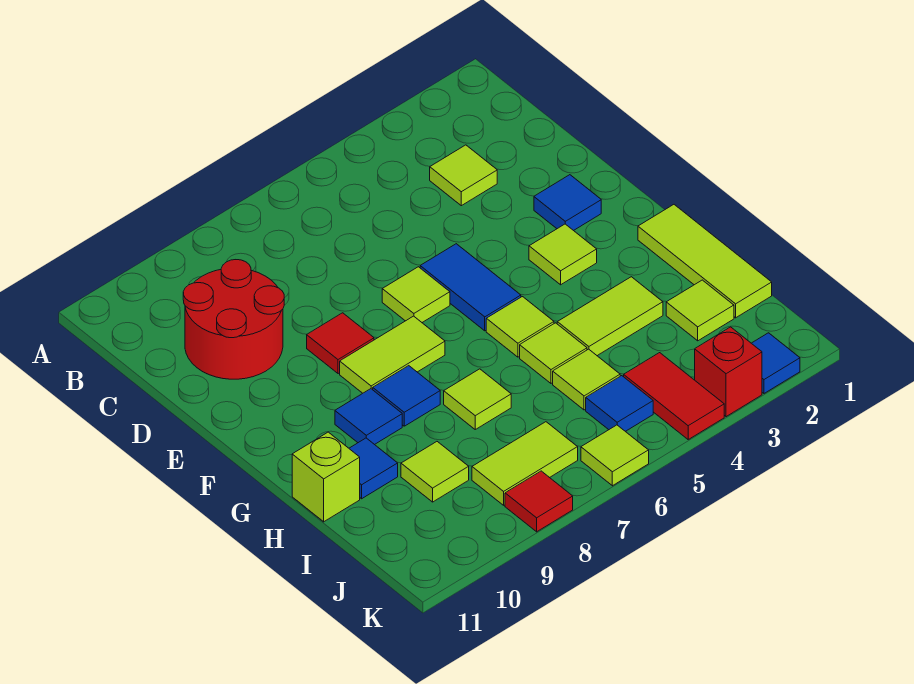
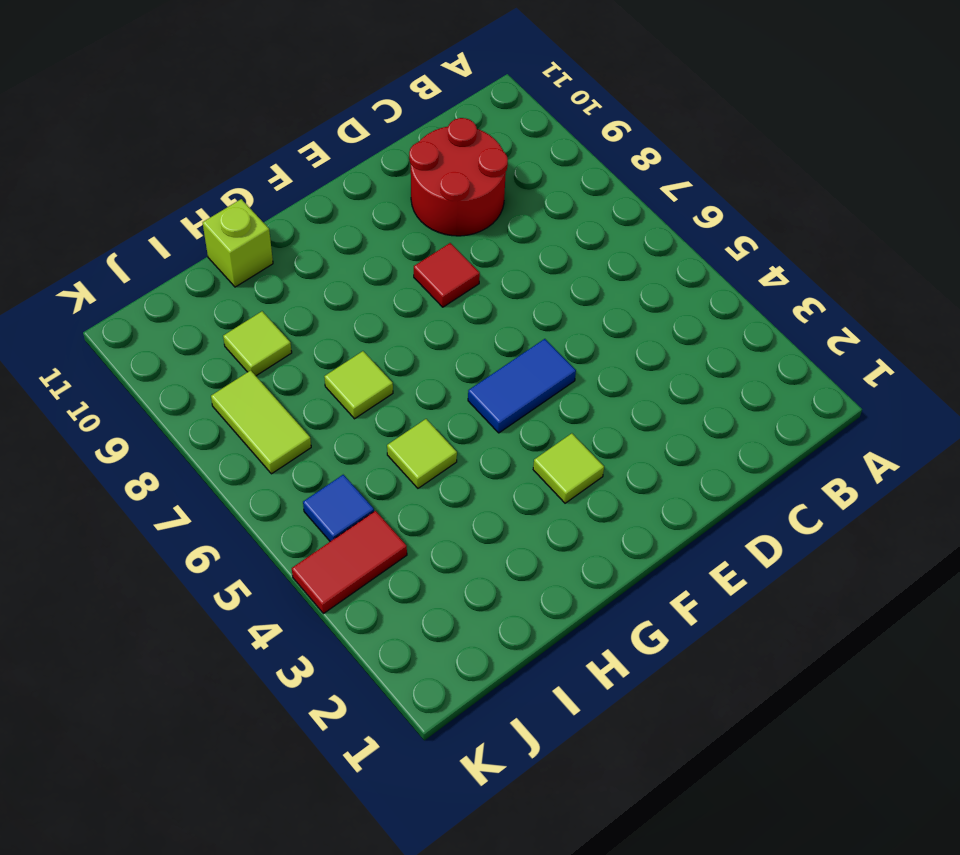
none -> lime tile C3 level 1
none -> blue tile E2 level 1
none -> lime tile E6 level 1

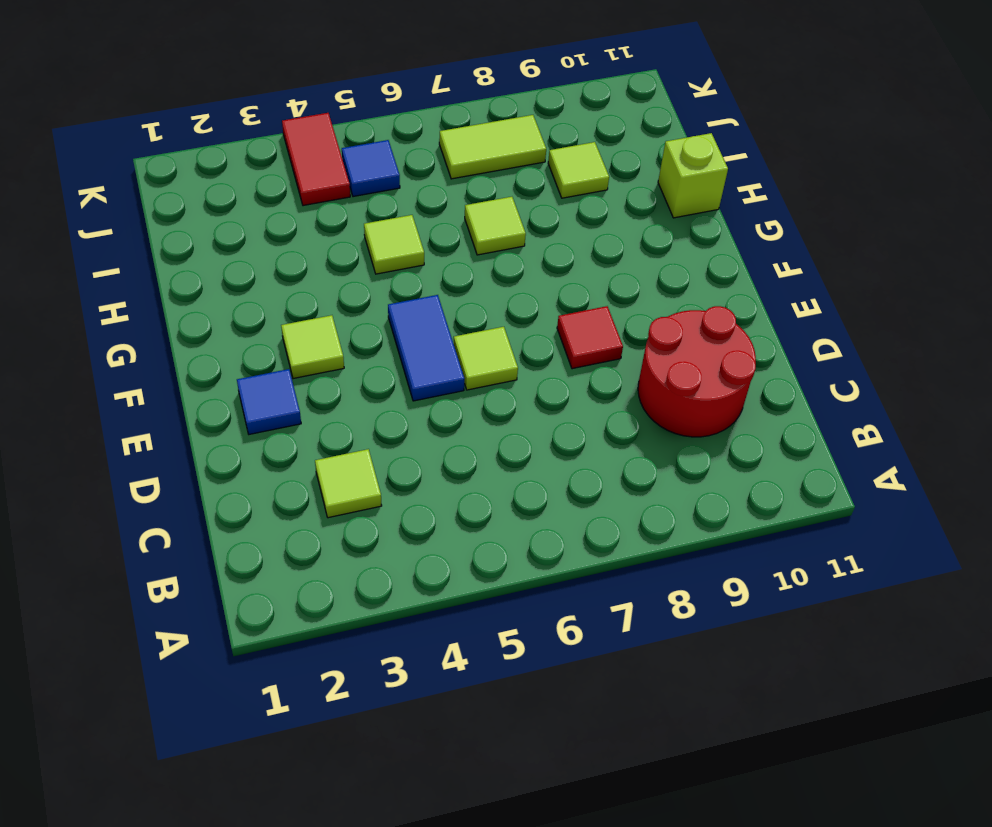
none -> lime tile F7:F8 level 1
none -> lime tile G1:I1 level 1
none -> lime tile G5 level 1

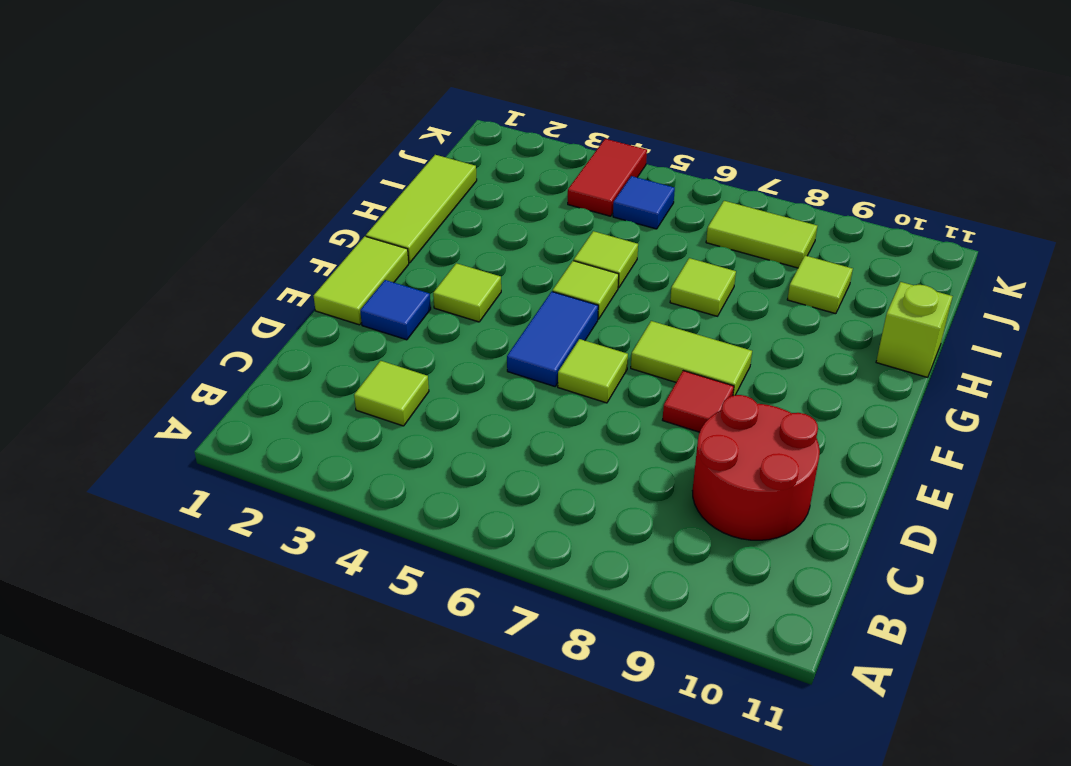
lime tile E1:F1 level 1 -> lime tile H3:H4 level 1
none -> blue tile G8 level 1
none -> blue tile G9 level 1
none -> blue tile H10 level 1

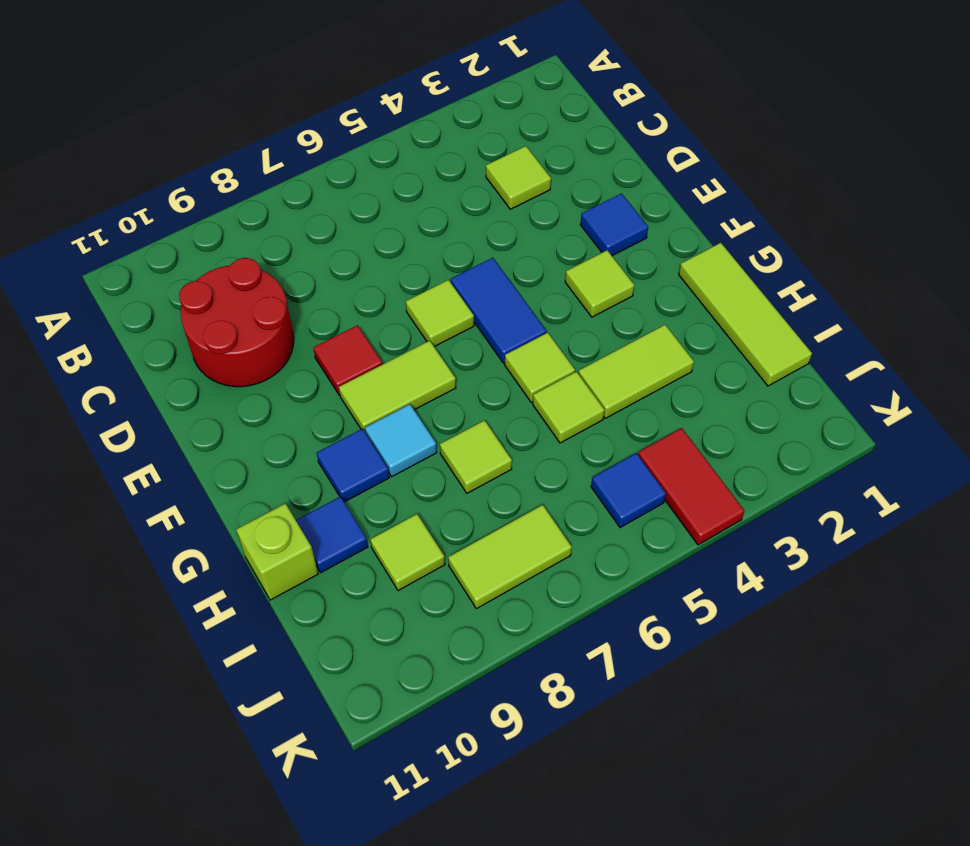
cyan tile G8 level 1 -> blue tile G8 level 1
none -> lime tile I2 level 1
none -> lime tile I5 level 1
none -> blue tile K2 level 1

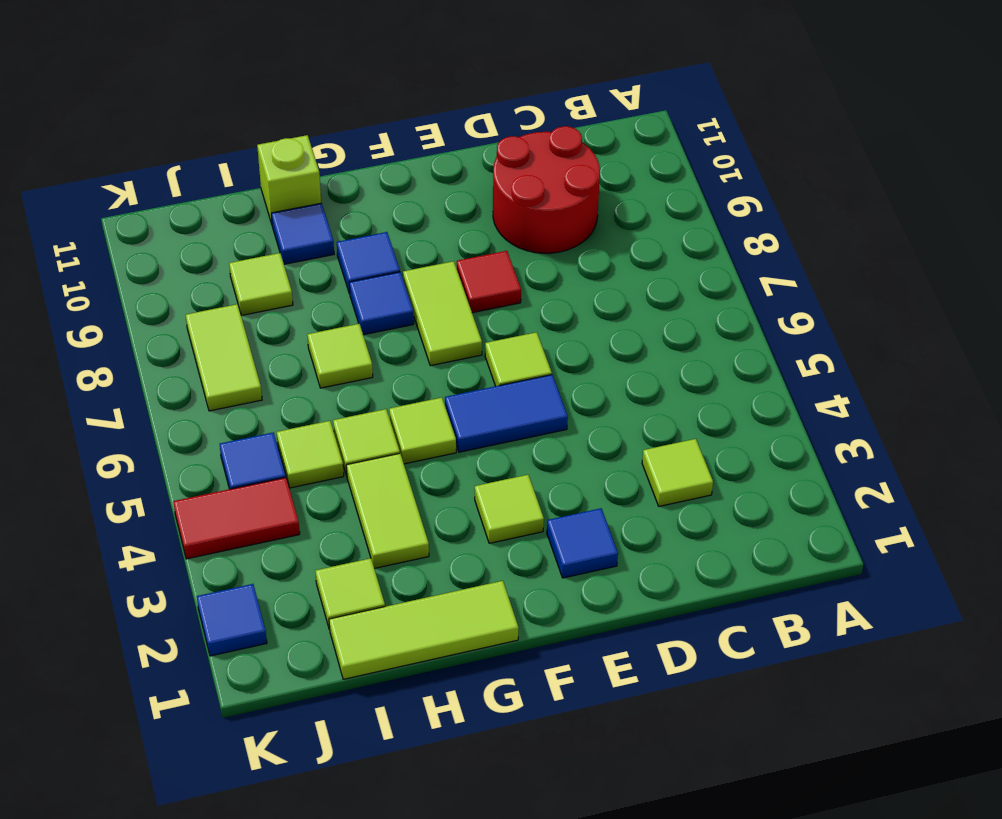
none -> red brick K3 level 1
none -> lime tile K6 level 1
none -> red tile K8 level 1

